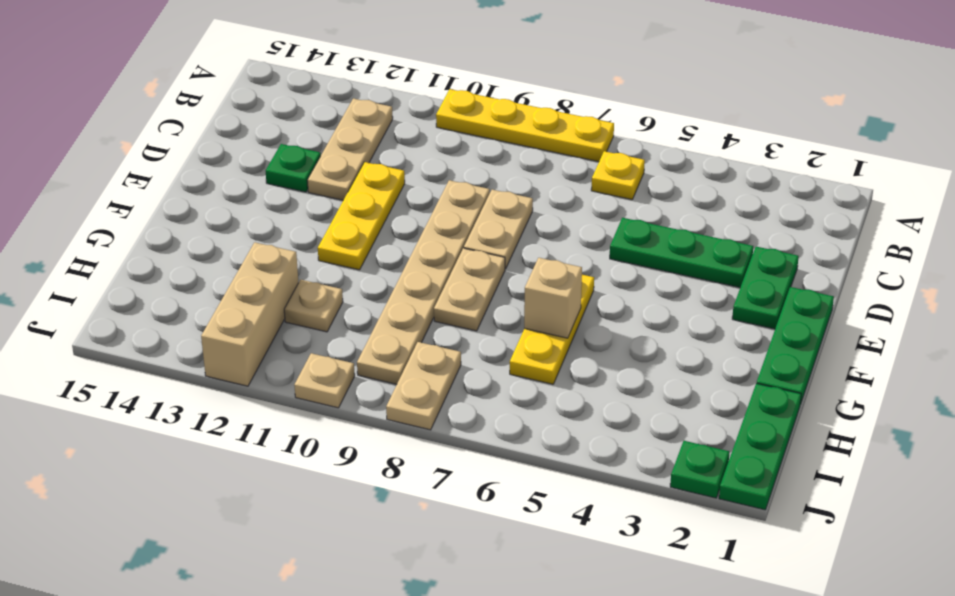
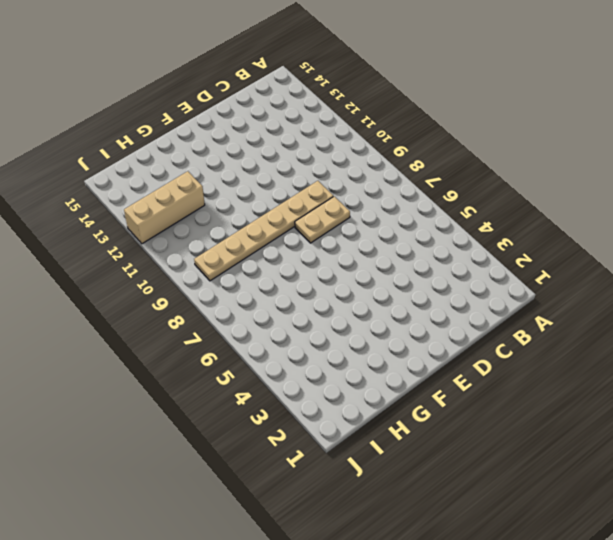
none -> yellow plate A7:A10 level 1
none -> yellow plate B6 level 1
none -> tan plate B12:D12 level 1

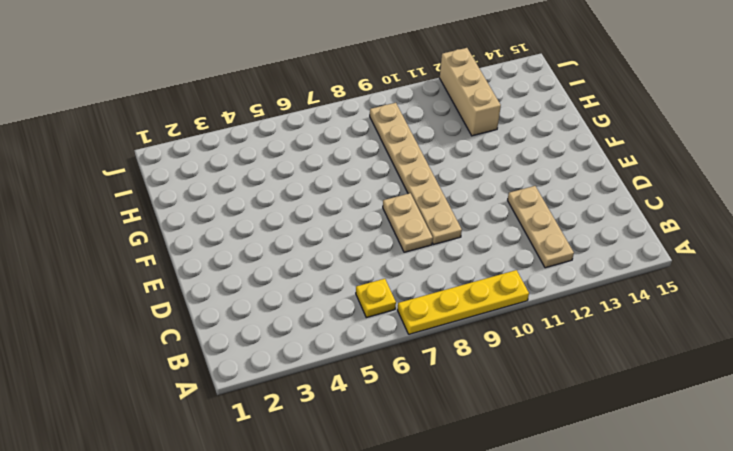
none -> green plate D2:E2 level 1
none -> green plate D3:D5 level 1
none -> yellow plate D11:F11 level 1

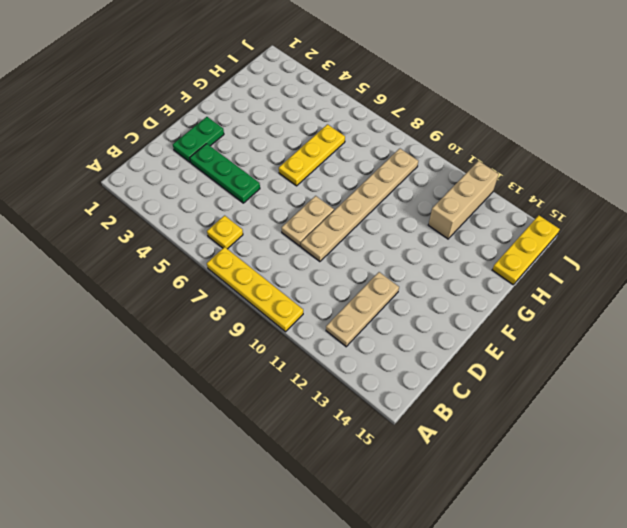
yellow plate H15:J15 level 1 -> yellow plate D11:F11 level 1
none -> green plate D13 level 1
none -> green plate E1:G1 level 1
none -> tan plate F8:G8 level 1

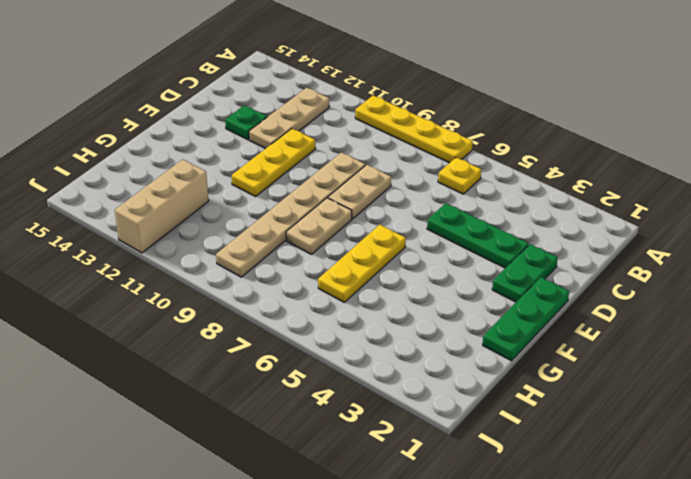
none -> green plate H1:J1 level 1
none -> tan plate H11 level 1
none -> tan plate I8:J8 level 1

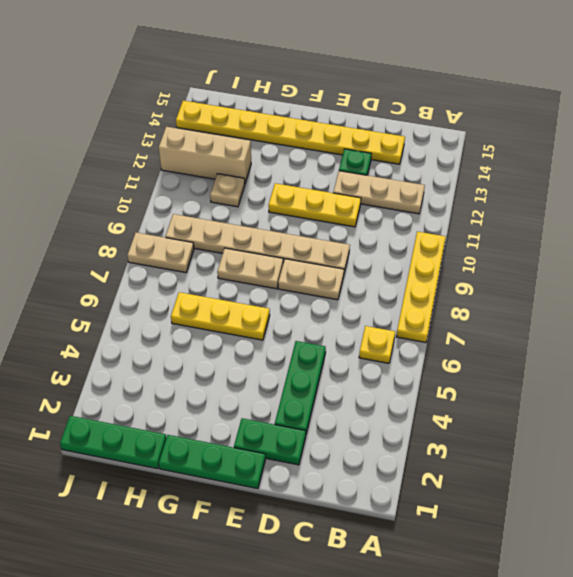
yellow plate C14:J14 level 1 -> none
none -> green plate J2 level 1
none -> tan plate J10 level 1
none -> tan brick G6 level 2

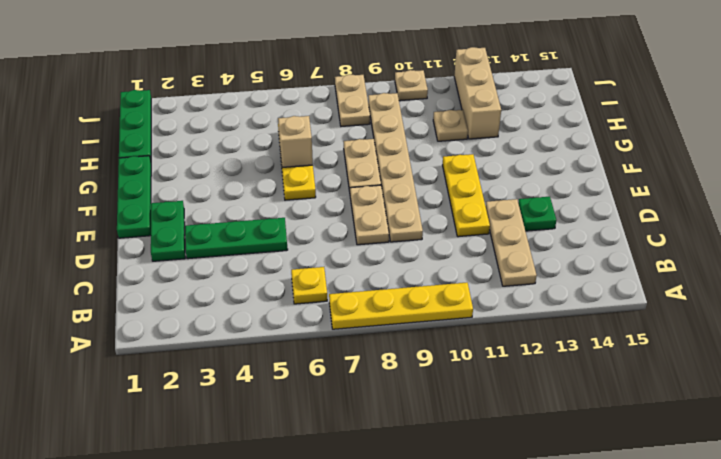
none -> green plate J2 level 1

